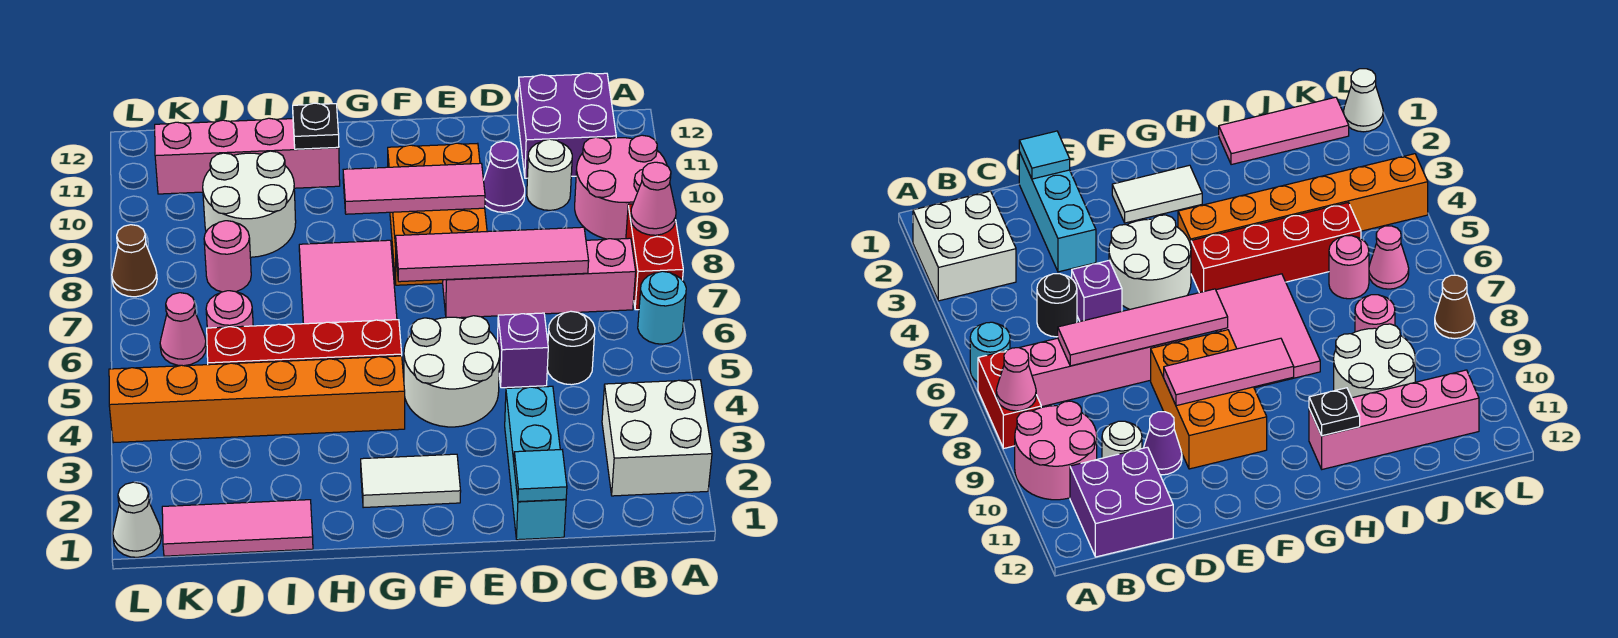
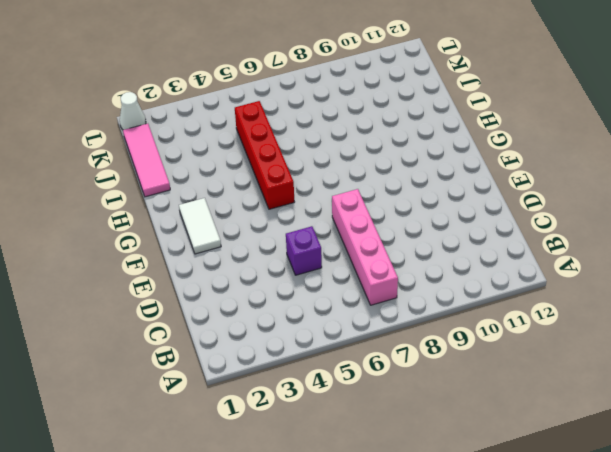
none -> white brick A2:B3 level 1
none -> cyan round brick A6 level 1
none -> red brick A7:A8 level 1
none -> pink round brick A9:B10 level 1

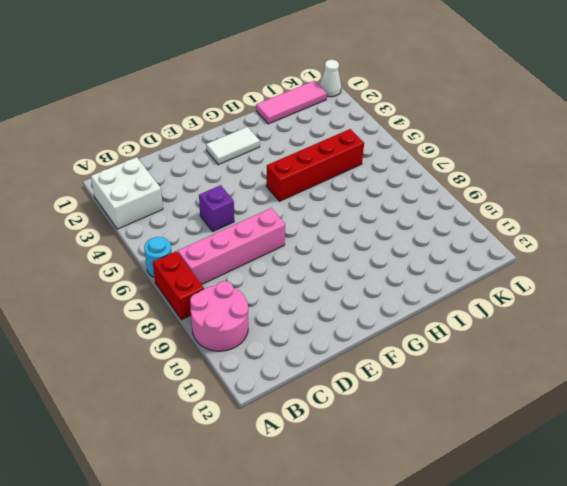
none -> purple brick B11:C12 level 1
none -> black round brick C5 level 1
none -> white round brick C10 level 1
none -> cyan brick D1:D3 level 1

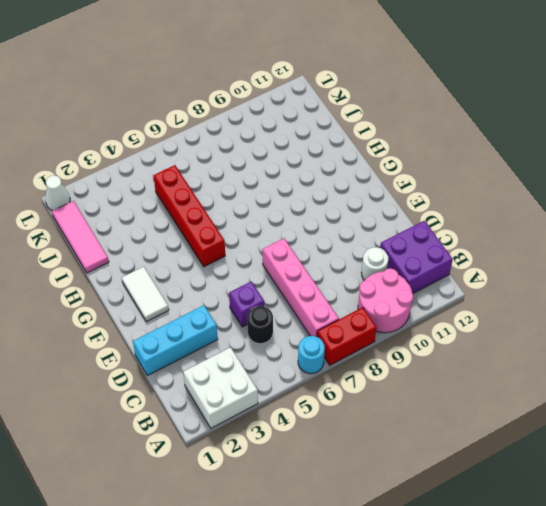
none -> purple cone D10 level 1
none -> white round brick E4:F5 level 1
none -> orange brick E8:F10 level 1
none -> orange brick G4:L4 level 1

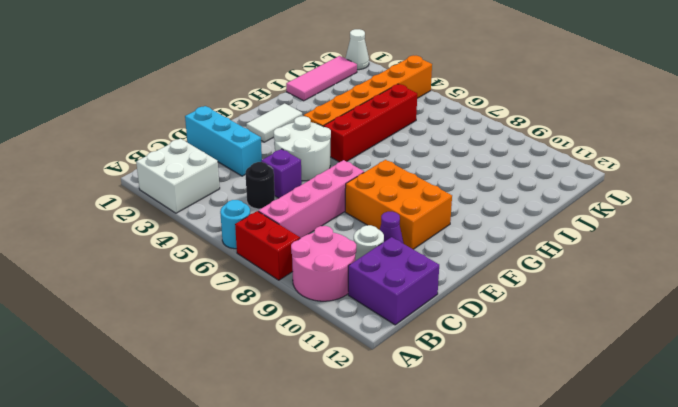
none -> pink tile G6:H8 level 1
none -> pink brick H11:K11 level 1
none -> white round brick I9:J10 level 1
none -> pink round brick J6 level 1

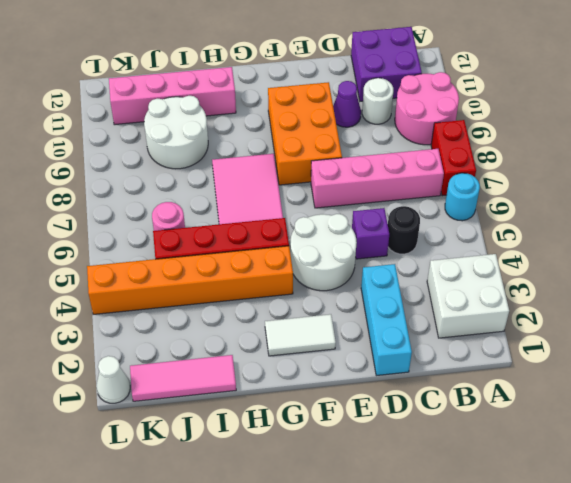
none -> pink round brick J8 level 1
none -> pink cone K6 level 1
none -> brown cone L8 level 1
none -> pink cone A8 level 2

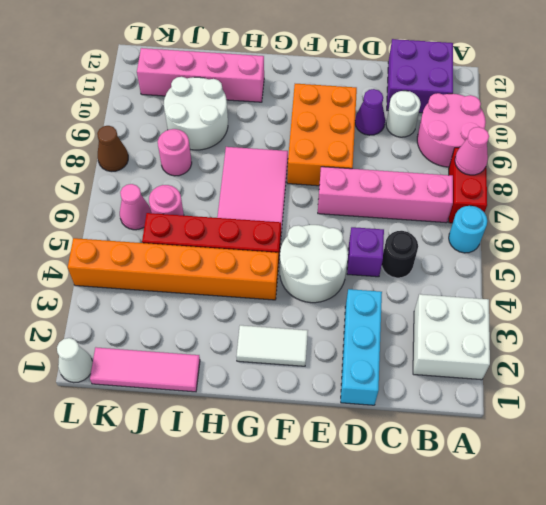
none -> pink tile C7:F7 level 2
none -> cyan tile D1 level 2
none -> pink tile E9:G9 level 2
none -> black plate H11 level 2

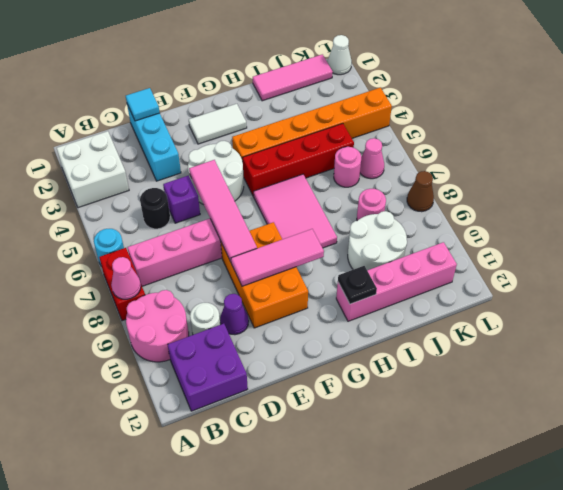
pink tile E5:E8 level 2 -> pink tile C7:F7 level 2

